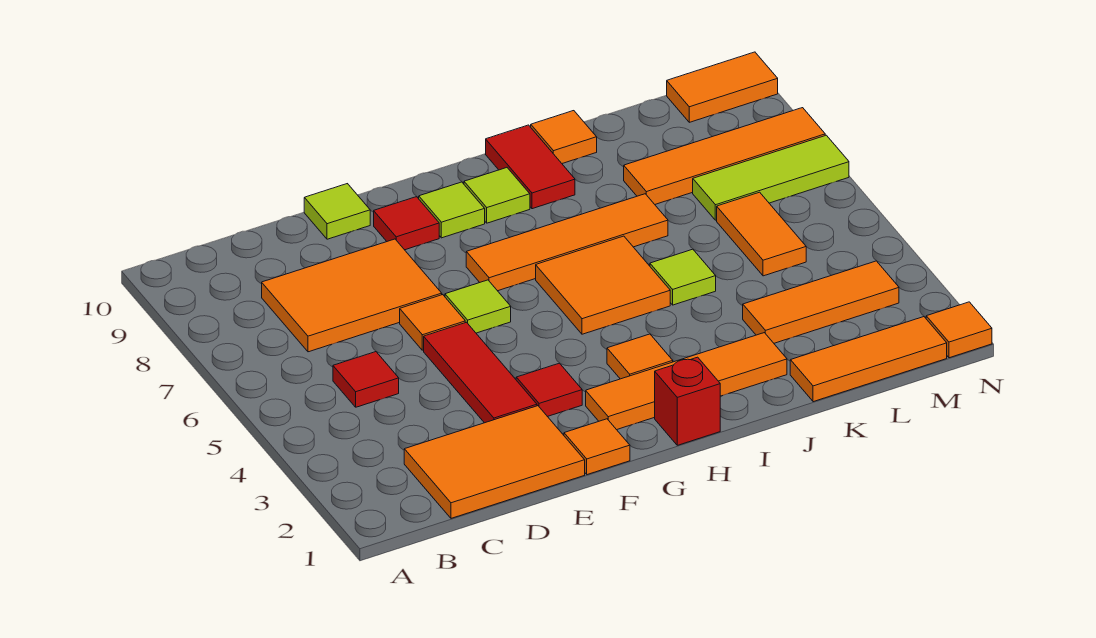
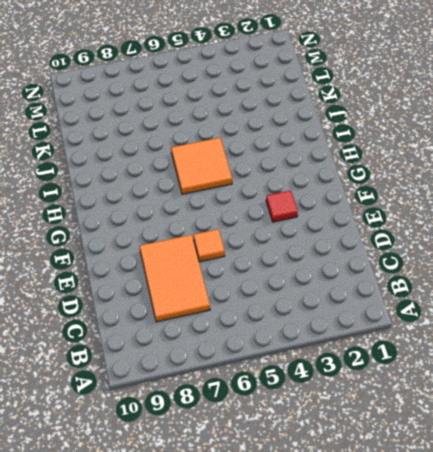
none -> orange tile C1:E2 level 1
none -> red tile C5 level 1
none -> red tile E3:E5 level 1

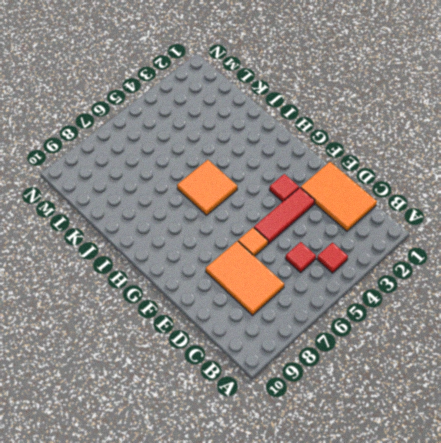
red tile B4 level 1 -> red tile F9 level 1
none -> lime tile E10 level 1
none -> orange tile F1 level 1
none -> lime tile F6 level 1

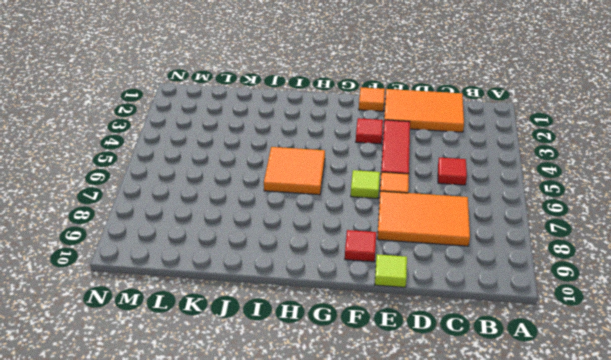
none -> orange tile G2:J2 level 1
none -> orange tile G7:J7 level 1
none -> lime tile G9 level 1

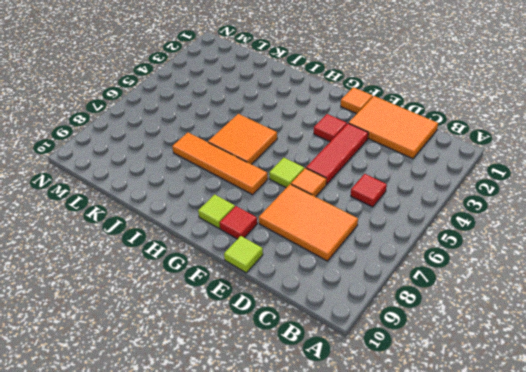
none -> orange tile G2:J2 level 1
none -> red brick H1 level 1
none -> orange tile H3 level 1

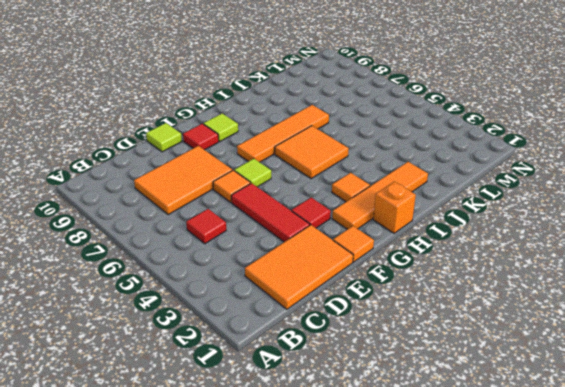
orange brick H1 level 1 -> red brick H1 level 1
none -> lime tile H9 level 1
none -> red tile I9:I10 level 1
none -> lime tile J5 level 1

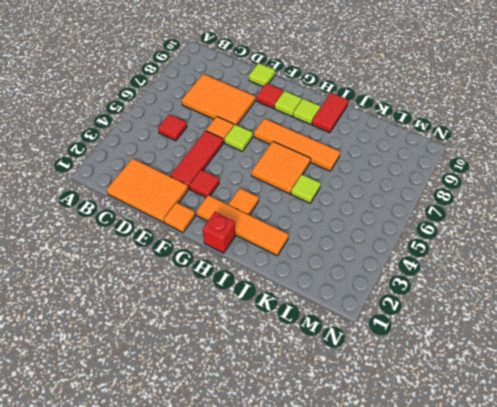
none -> orange tile J10 level 1
none -> orange tile K1:M1 level 1
none -> orange tile K3:M3 level 1

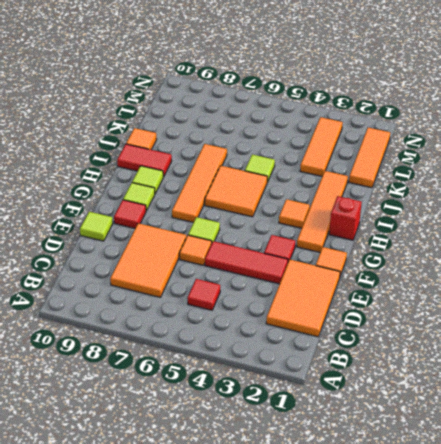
none -> orange tile K8:N8 level 1
none -> orange tile L5:L6 level 1
none -> lime tile L7:N7 level 1

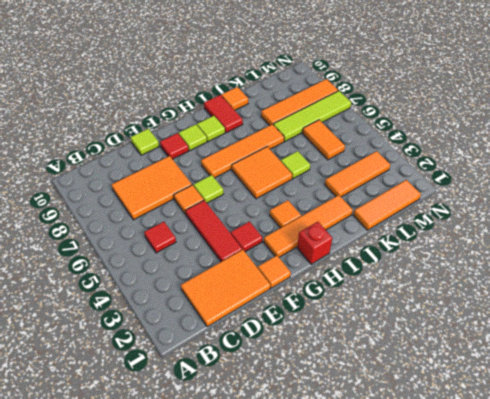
lime tile K7:N7 level 1 -> lime tile L7:N7 level 1
none -> orange tile M10:N10 level 1
none -> orange tile N1 level 1

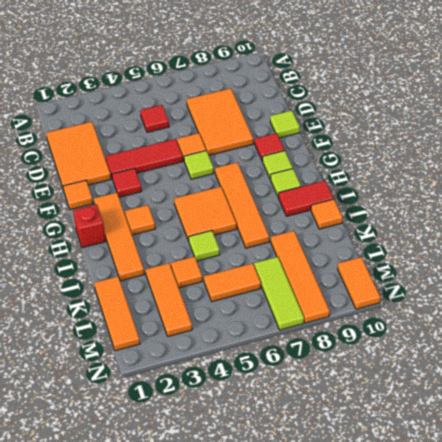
orange tile K4 level 1 -> orange tile N1 level 1

